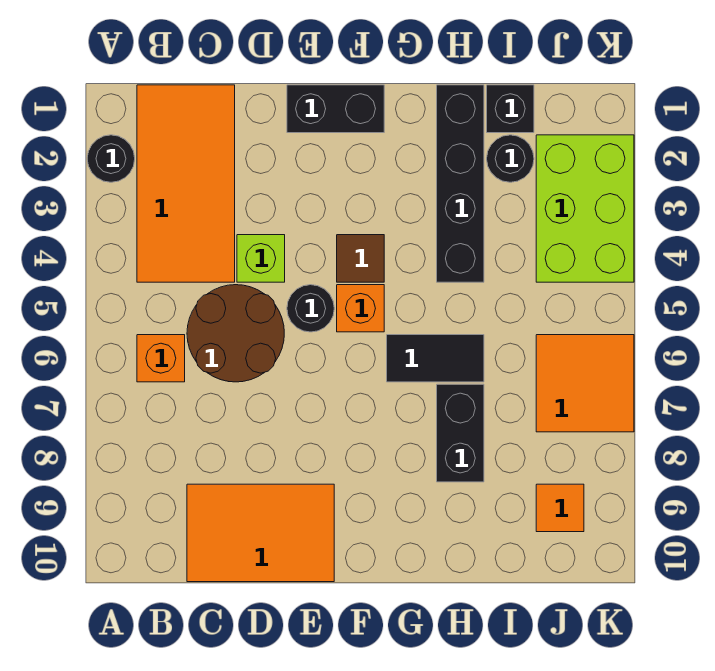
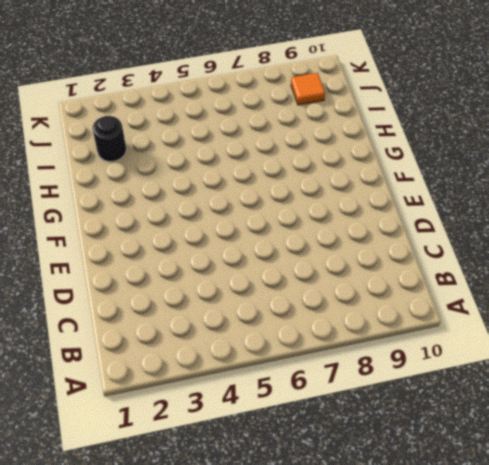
none -> black round brick A2 level 1
none -> orange tile B1:C4 level 1
none -> orange brick B6 level 1

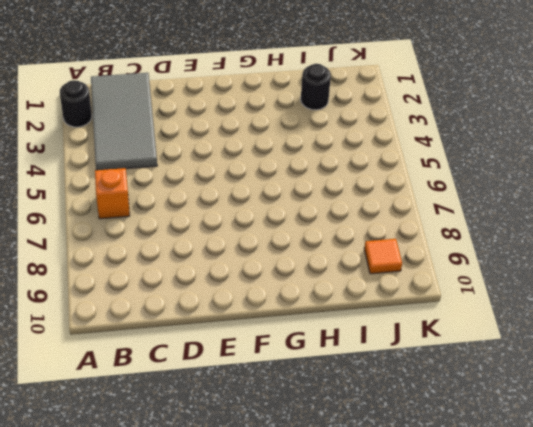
grey tile B1:C4 level 1 -> orange tile B1:C4 level 1
none -> brown round brick C5:D6 level 1
none -> orange tile C9:E10 level 1
none -> lime brick D4 level 1

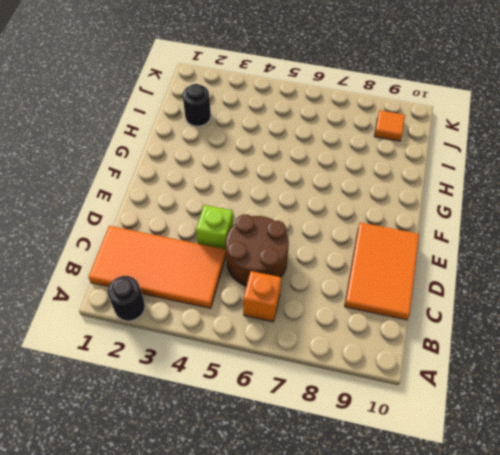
none -> black brick E1:F1 level 1
none -> black round brick E5 level 1
none -> brown tile F4 level 1

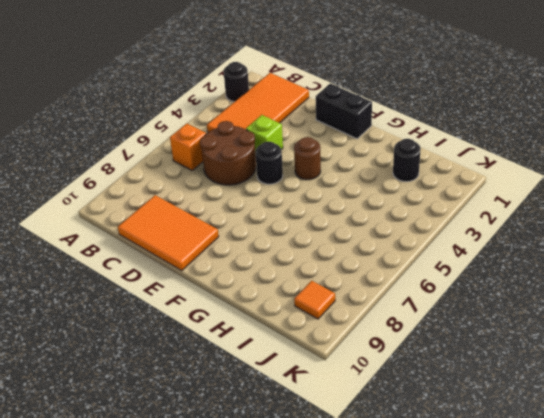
brown round brick F4 level 1 -> brown tile F4 level 1
none -> orange brick F5 level 1
none -> black tile G6:H6 level 1
none -> black brick H1:H4 level 1

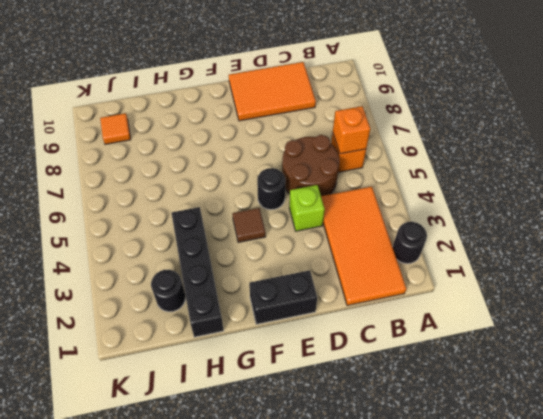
orange brick B6 level 2 -> orange brick F5 level 1
none -> black tile G6:H6 level 1
none -> black brick H7:H8 level 1
none -> black brick I1 level 1

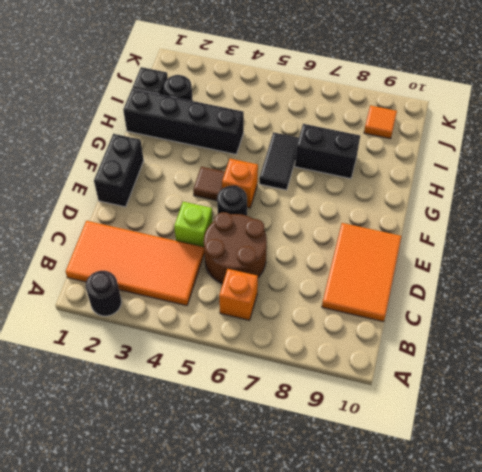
none -> lime brick J2:K4 level 1
none -> orange tile J6:K7 level 1

